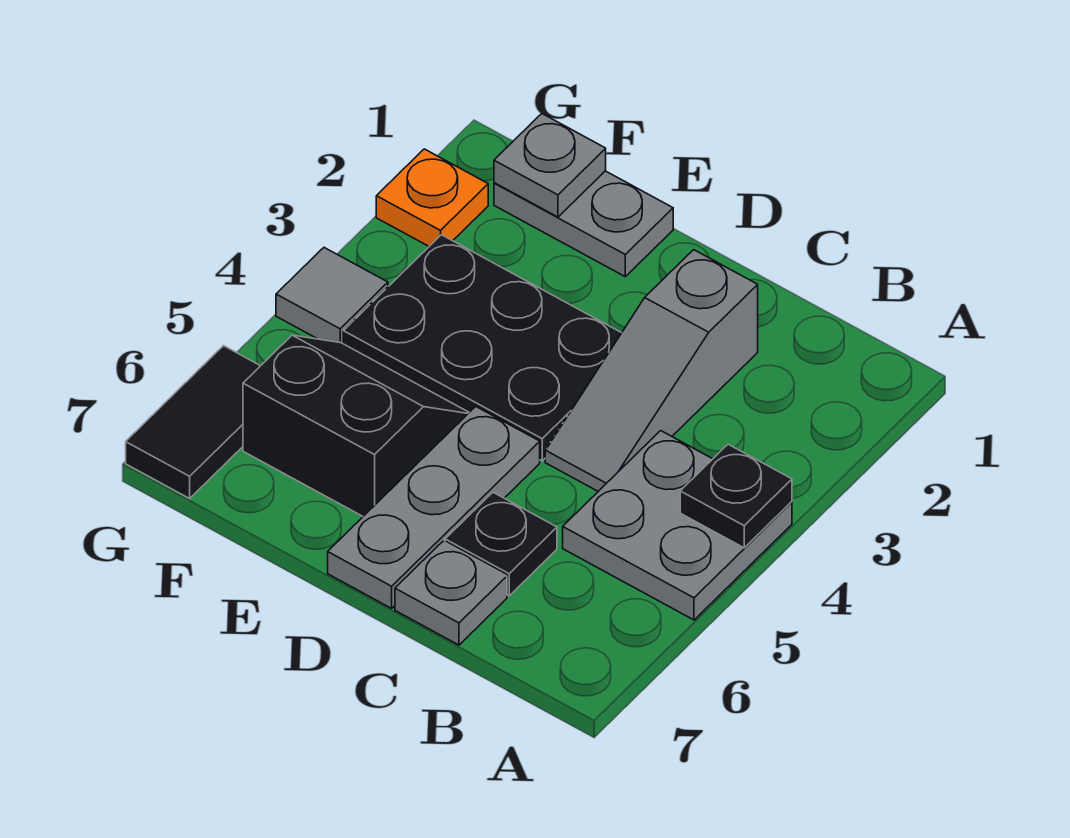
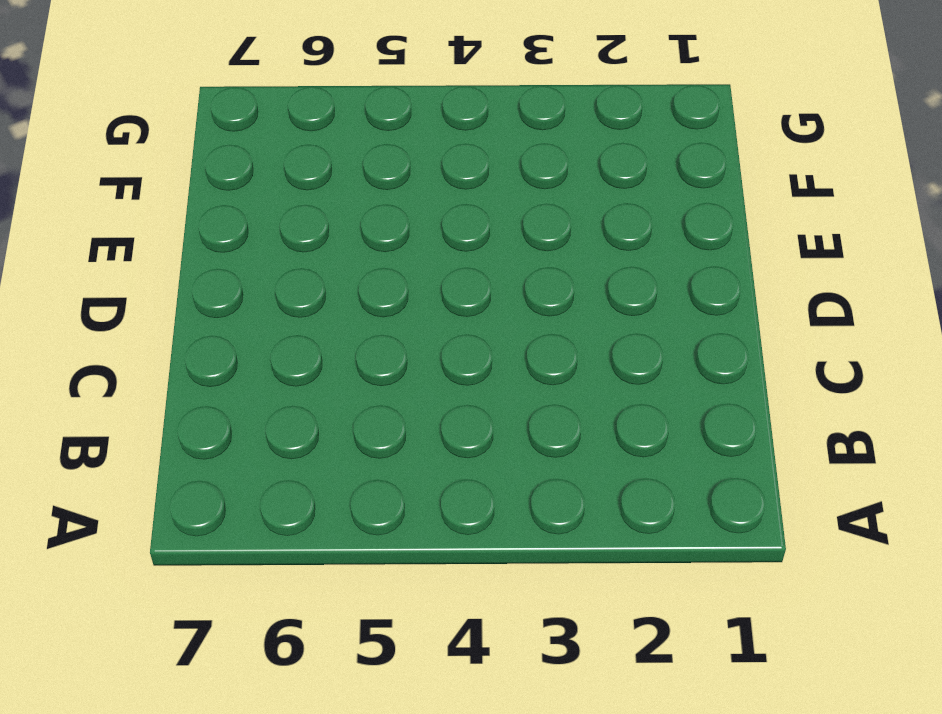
none -> grey plate A4:B5 level 1
none -> grey slope C2:C4 level 1 top 2
none -> black plate C6 level 1

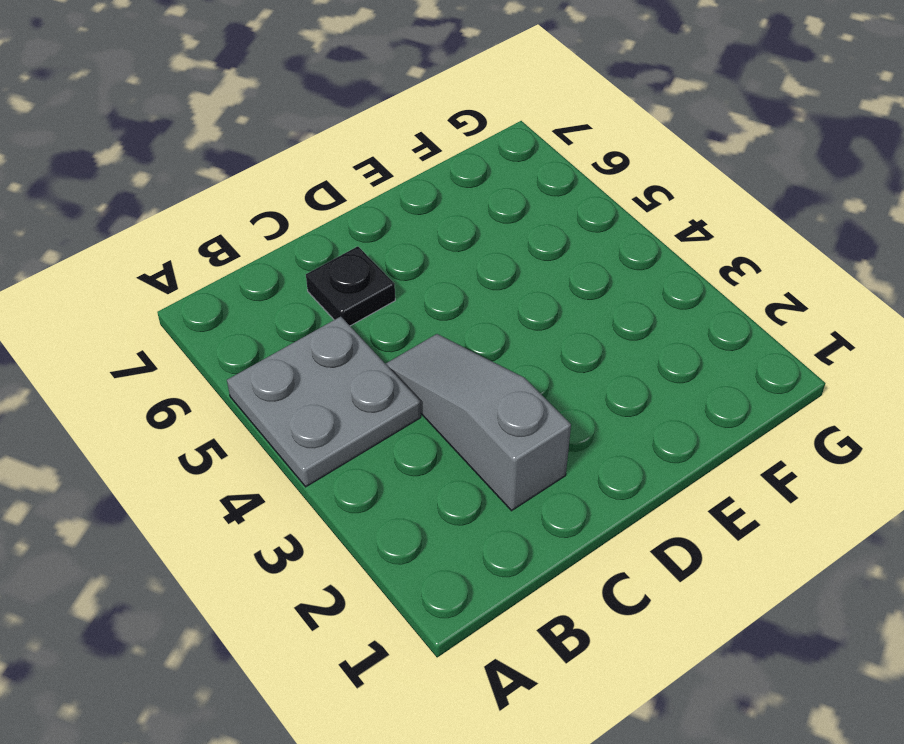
none -> grey plate C7 level 1
none -> black plate D3:F4 level 1
none -> grey plate D5:D7 level 1

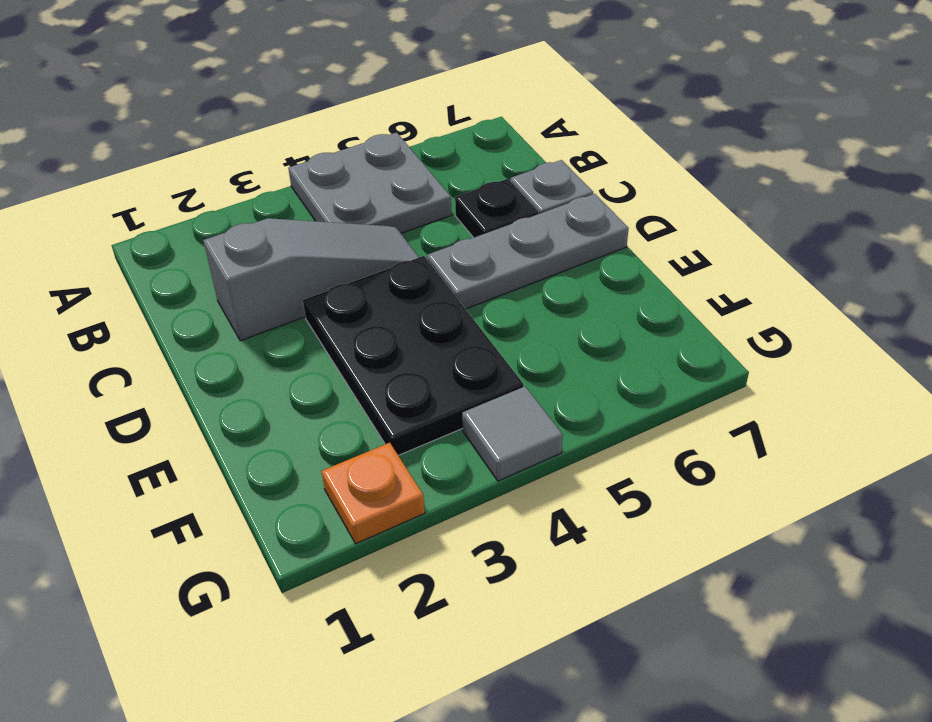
none -> grey plate E1:F1 level 1
none -> black slope E5:F6 level 1 top 6
none -> black tile G6:G7 level 1

